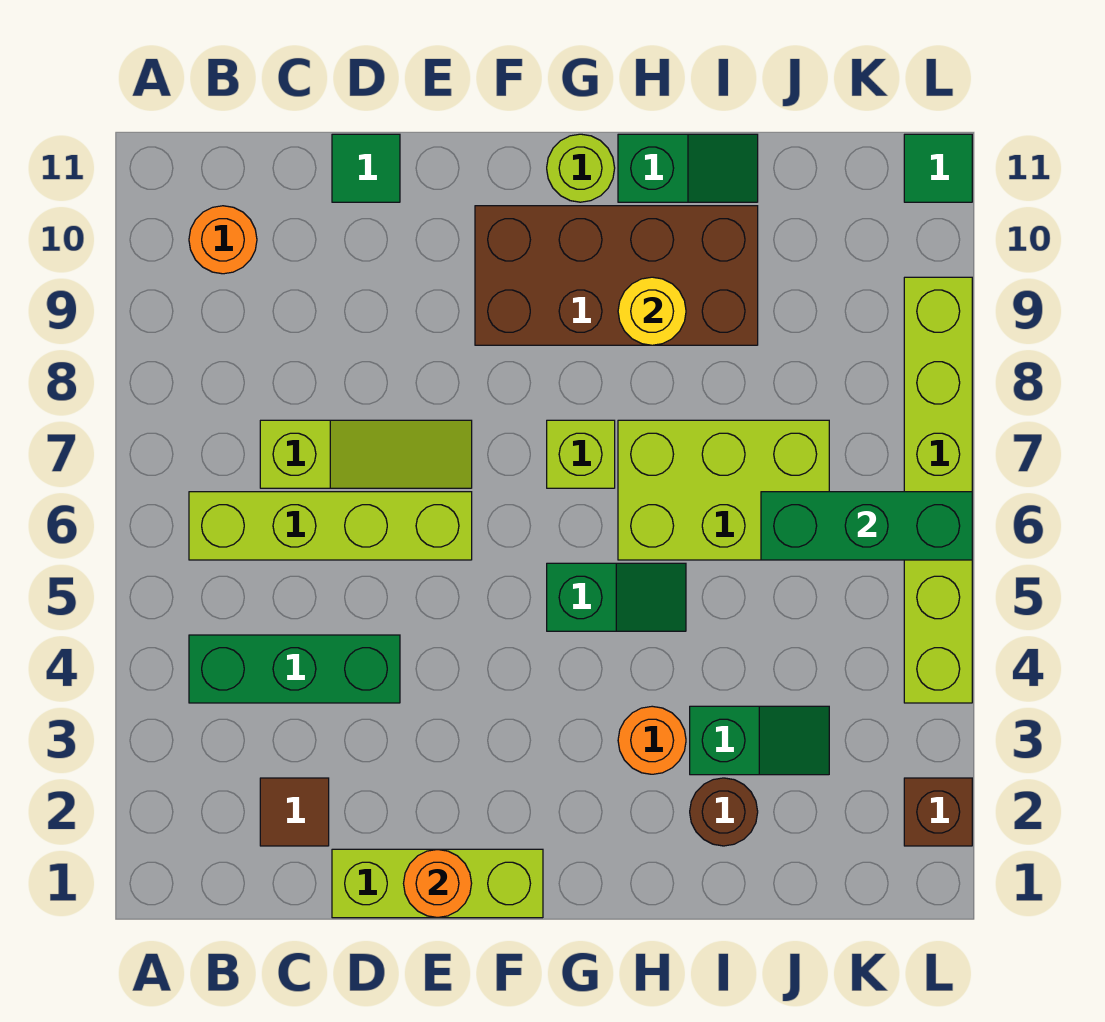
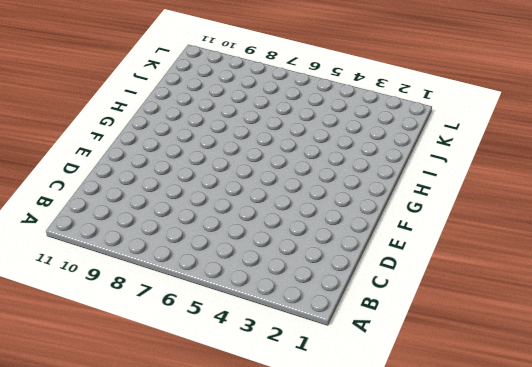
none -> green brick B4:D4 level 1
none -> lime brick B6:E6 level 1
none -> orange round brick B10 level 1

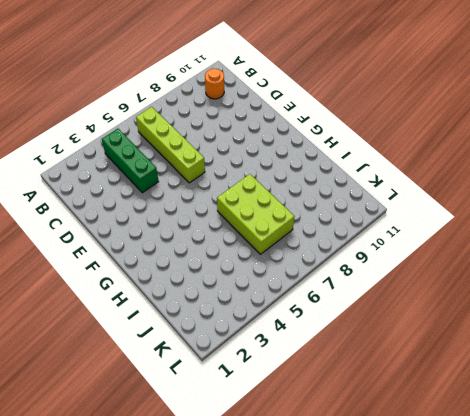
none -> brown tile C2 level 1
none -> lime slope C7:E7 level 1 top C
none -> lime brick D1:F1 level 1

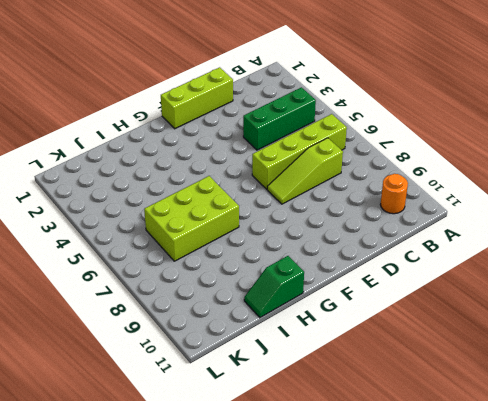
none -> brown tile C2 level 1
none -> green tile D11 level 1
none -> brown brick F9:I10 level 1

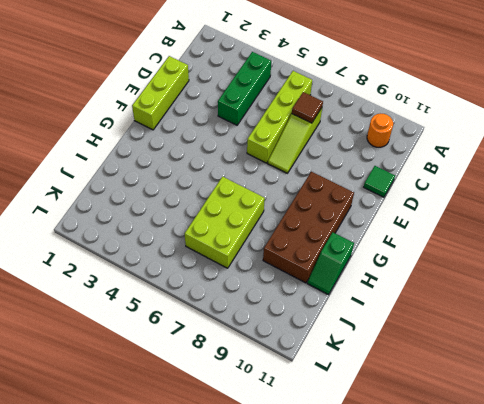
brown tile C7 level 2 -> brown tile C2 level 1
none -> green slope G5:H5 level 1 top G
none -> lime brick G7 level 1
none -> lime round brick G11 level 1

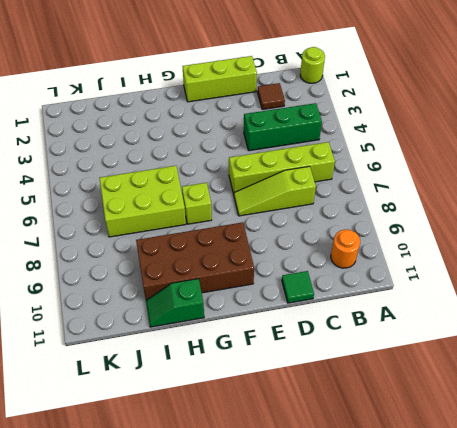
lime round brick A1 level 1 -> lime round brick G11 level 1
none -> green slope G5:H5 level 1 top G
none -> orange round brick H3 level 1
none -> brown round brick I2 level 1

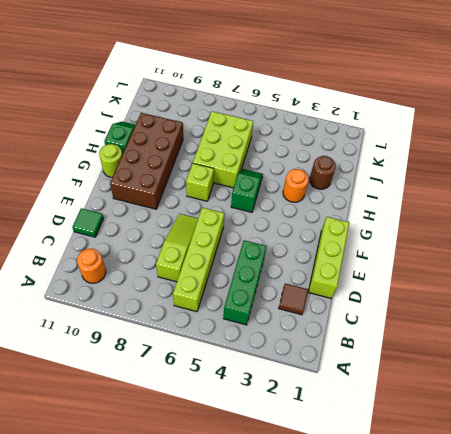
none -> green slope I3:J3 level 1 top I
none -> brown brick L2 level 1
none -> lime brick L4:L9 level 1

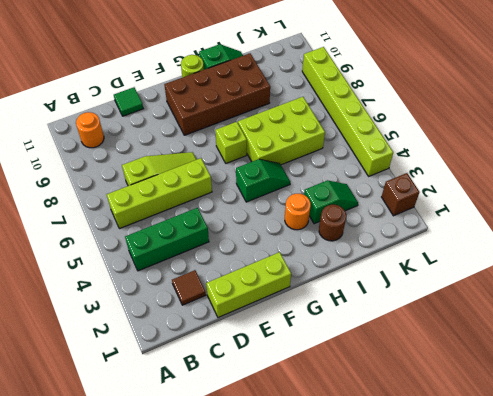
none -> green tile L11 level 1
none -> orange round brick E1 level 2
none -> yellow round brick H9 level 2

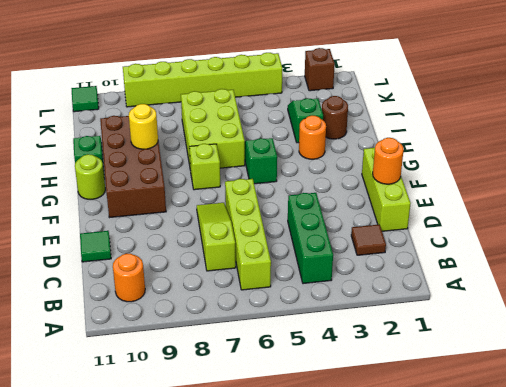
none -> green brick J6:L6 level 2

